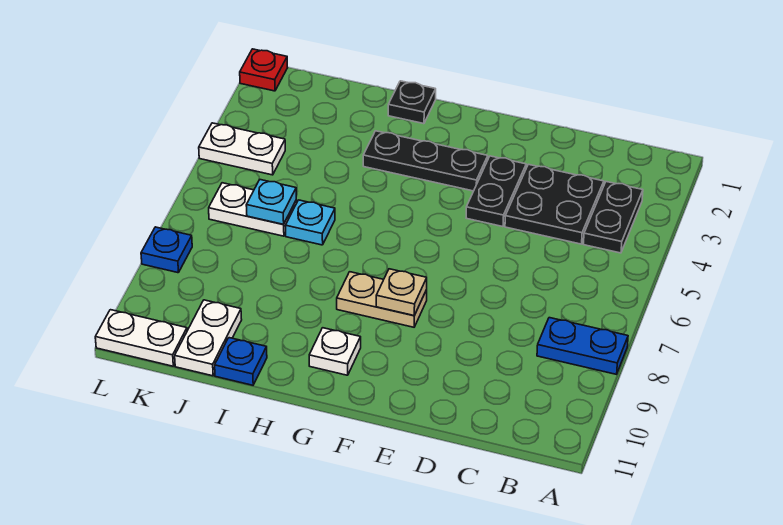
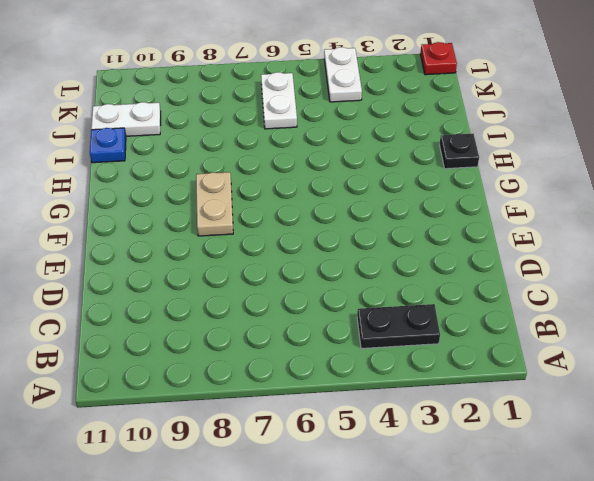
none -> blue plate A8:B8 level 1
none -> black plate C3:D4 level 1
none -> black plate E3:E4 level 1

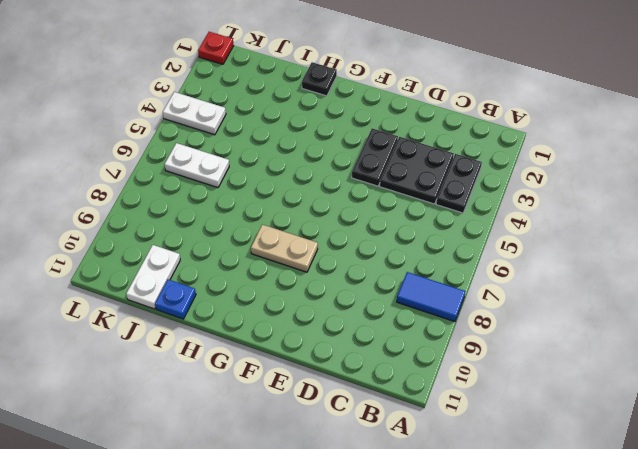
blue tile A8:B8 level 1 -> blue plate A8:B8 level 1
none -> black plate F3:H3 level 1
none -> white plate G10 level 1
none -> cyan plate I6 level 1

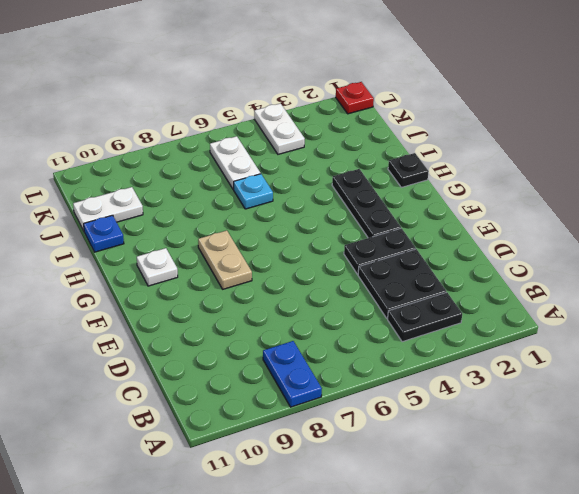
none -> white plate K11:L11 level 1
none -> blue plate L8 level 1
none -> tan plate F8 level 2

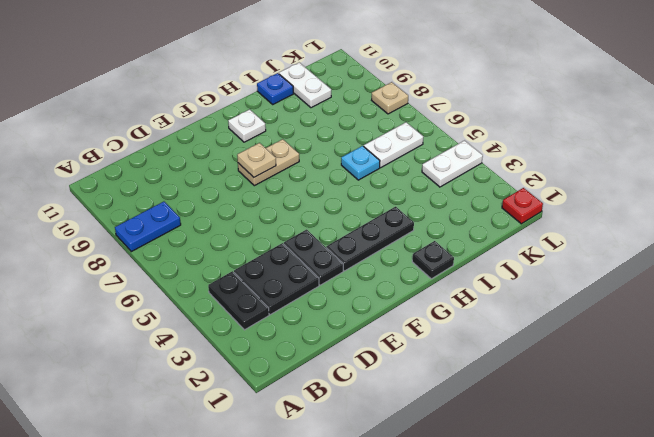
tan plate L8 level 1 -> blue plate L8 level 1
none -> white plate K11:L11 level 1
none -> cyan plate J6 level 2

